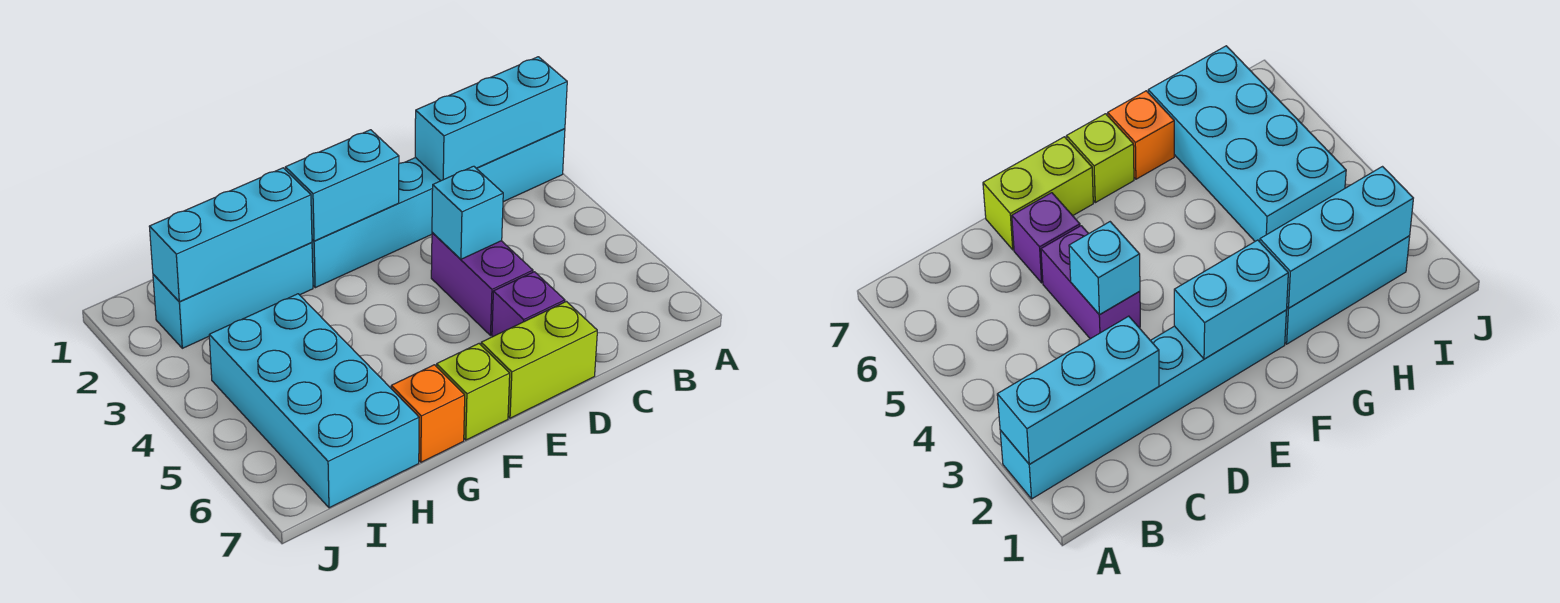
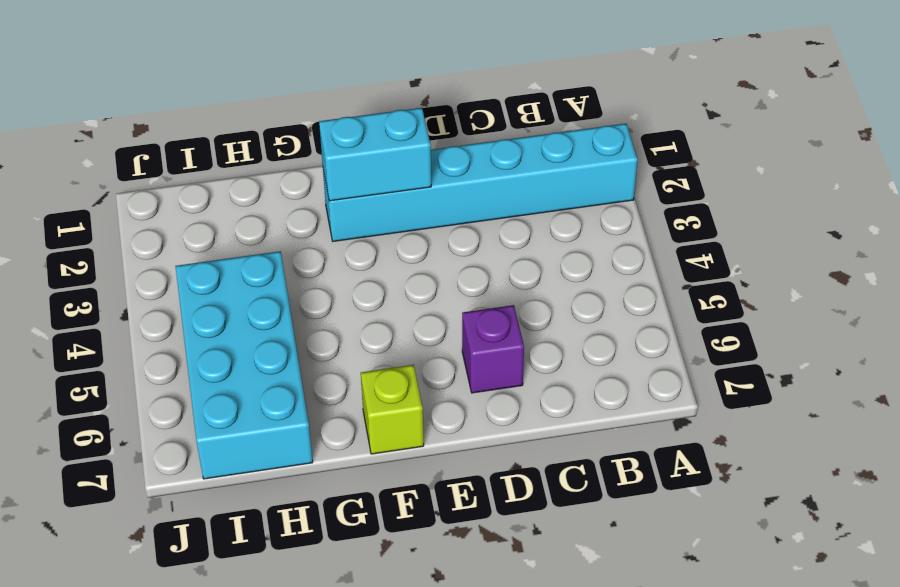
none -> purple brick D4:D5 level 1
none -> lime brick D7:E7 level 1
none -> cyan brick G2:I2 level 1

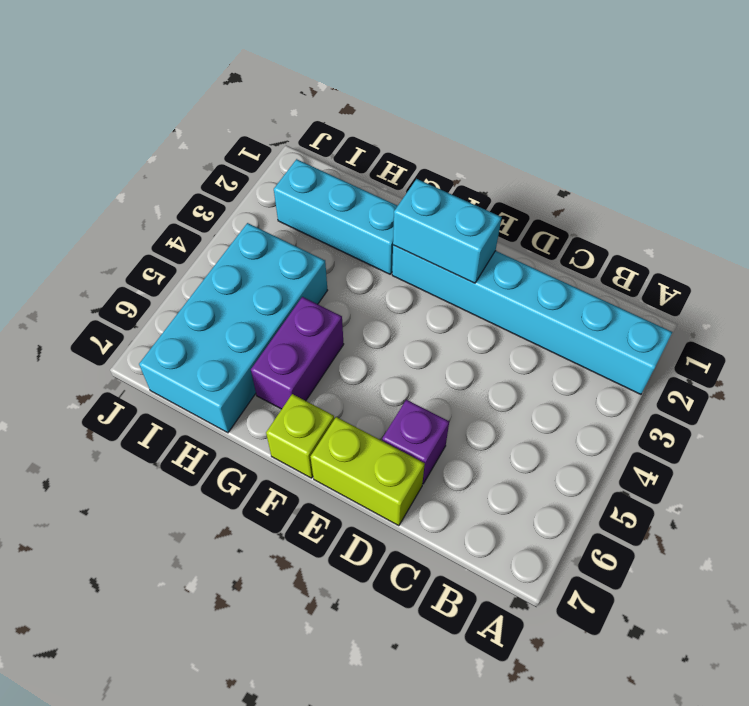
purple brick G5:G6 level 1 -> purple brick D4:D5 level 1
none -> orange brick G7 level 1
none -> cyan brick A2:C2 level 2
none -> cyan brick D4 level 2

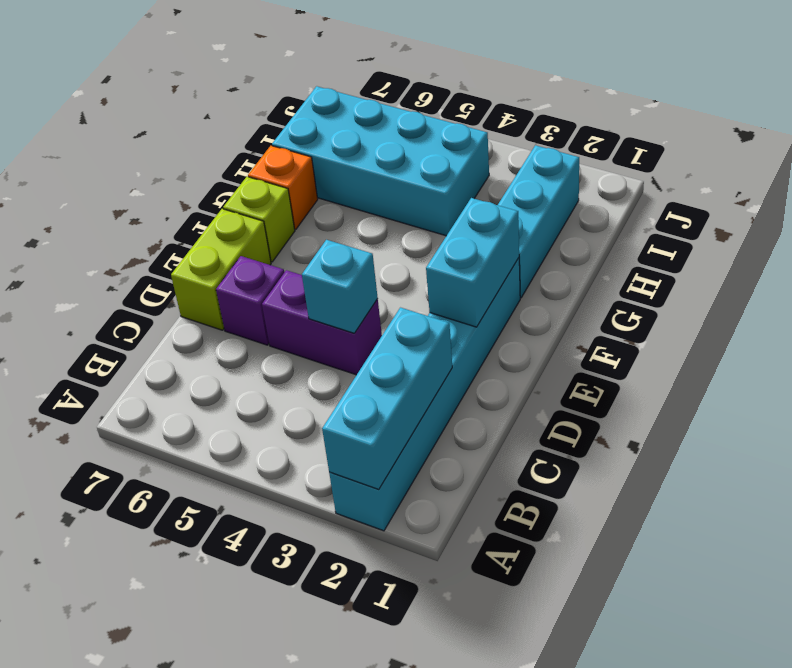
none -> cyan brick G2:I2 level 2

